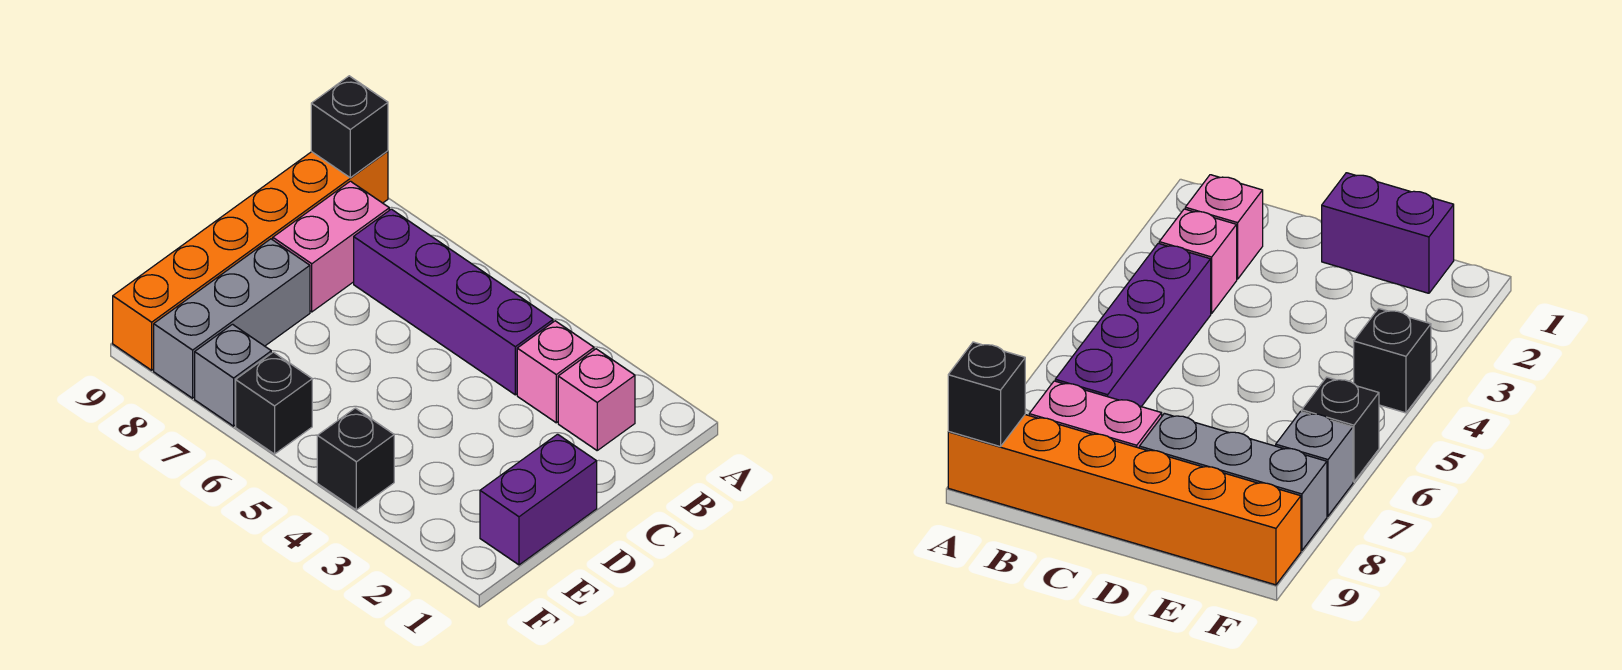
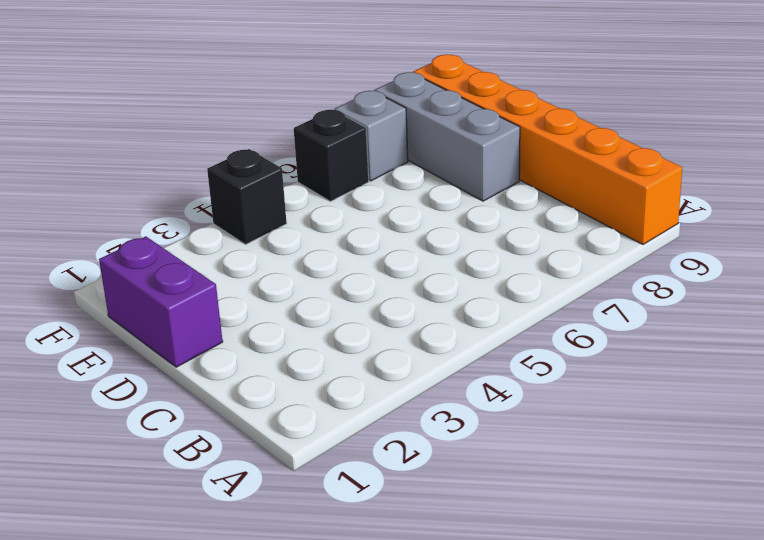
none -> pink brick B2 level 1
none -> pink brick B3 level 1

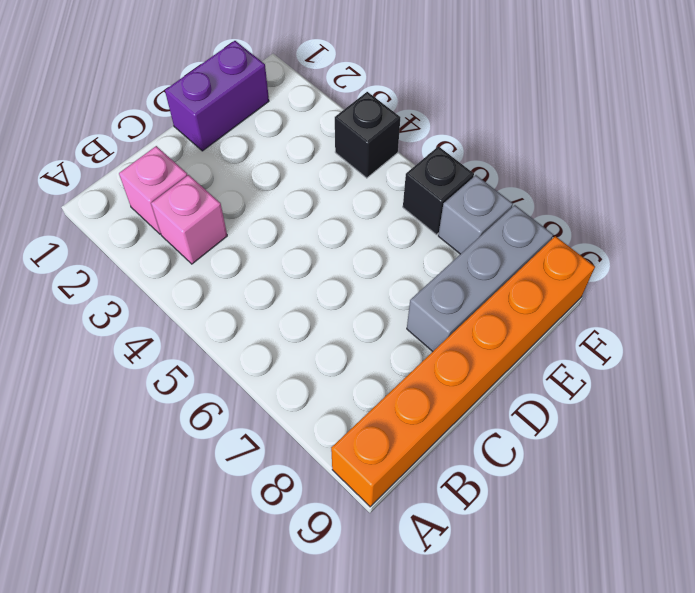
none -> purple brick B4:B7 level 1
none -> pink brick B8:C8 level 1

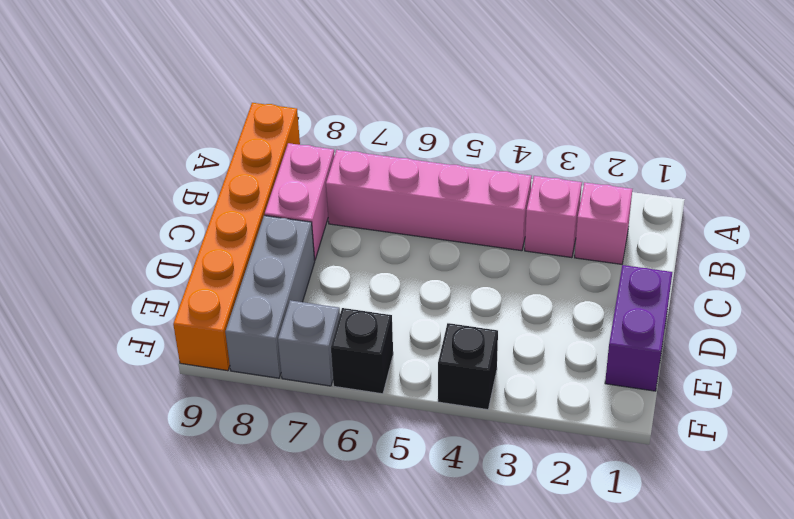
pink brick B4:B7 level 1 -> purple brick B4:B7 level 1
none -> black brick A9 level 2

